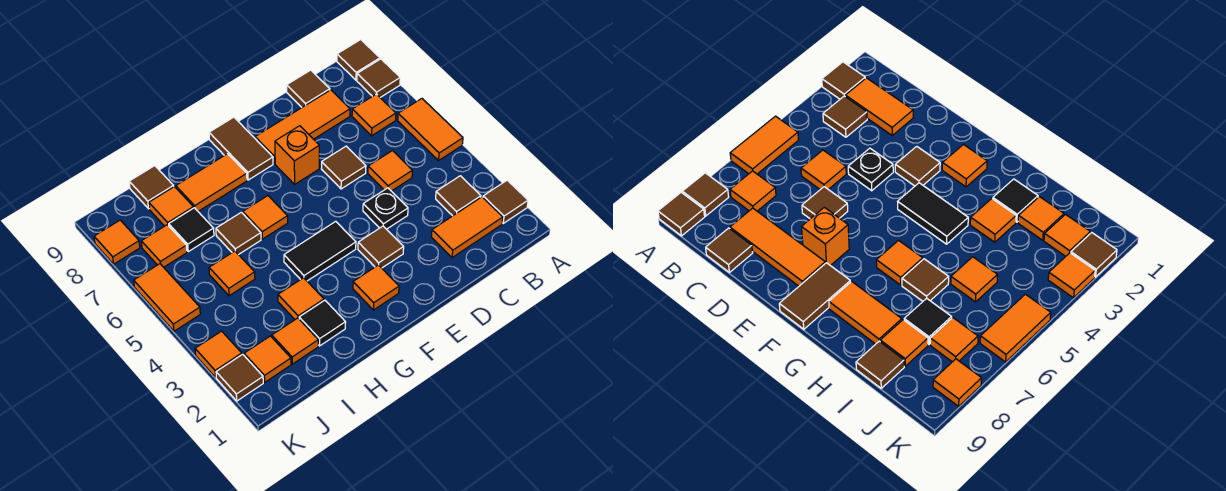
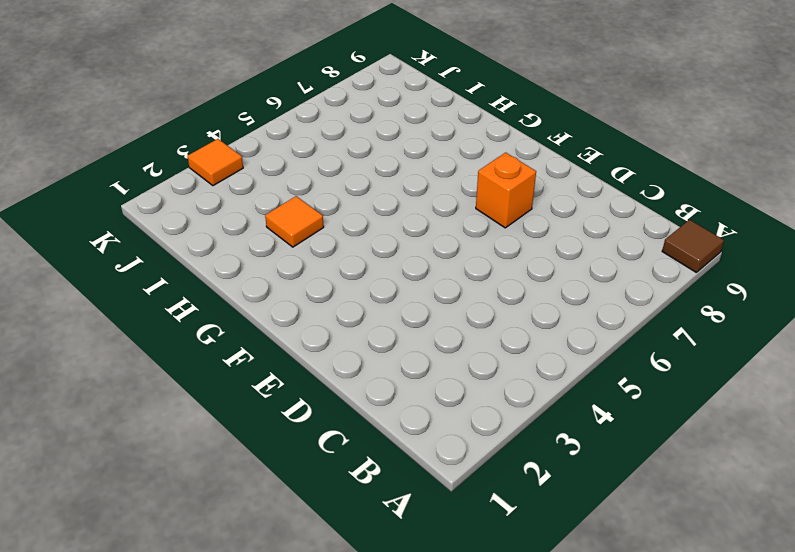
none -> brown tile A2 level 1
none -> orange tile A5:A6 level 1
none -> brown tile A8 level 1
none -> orange tile B2:C2 level 1

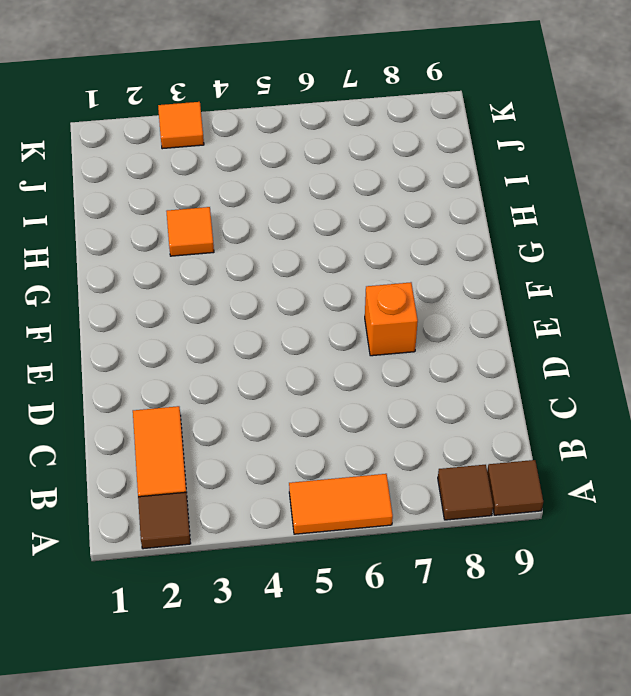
none -> brown tile B3 level 1
none -> orange tile B7 level 1
none -> orange tile C5 level 1
none -> orange tile C8:E8 level 1

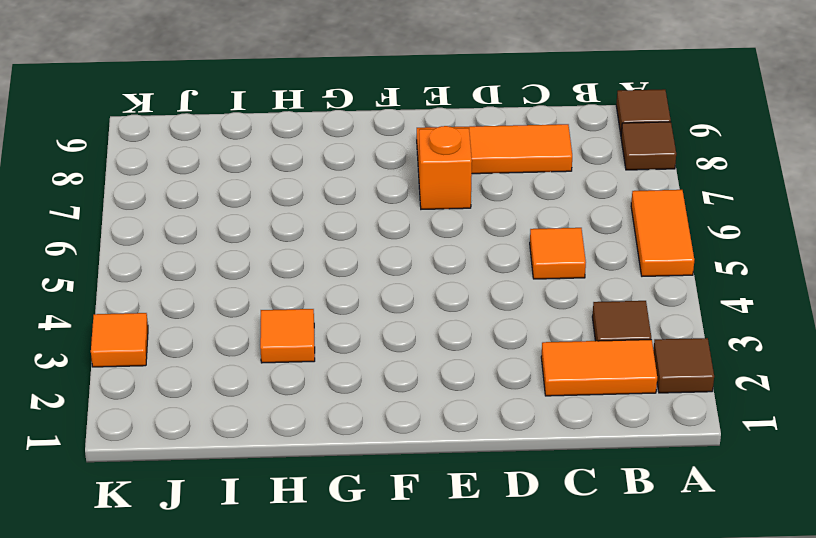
none -> orange tile B7 level 1
none -> brown tile C9 level 1
none -> black plate D4 level 1
none -> brown tile D6 level 1

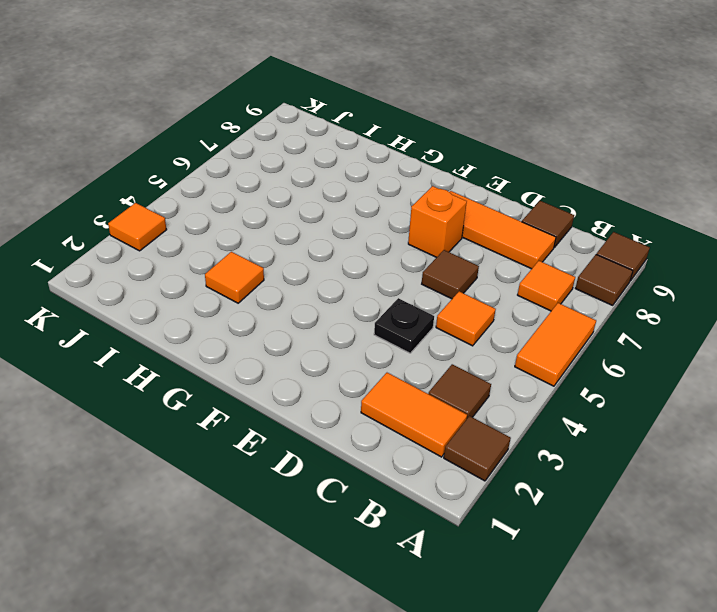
none -> brown tile E3 level 1
none -> orange tile F2 level 1
none -> black tile F4:G4 level 1
none -> brown tile F8:F9 level 1

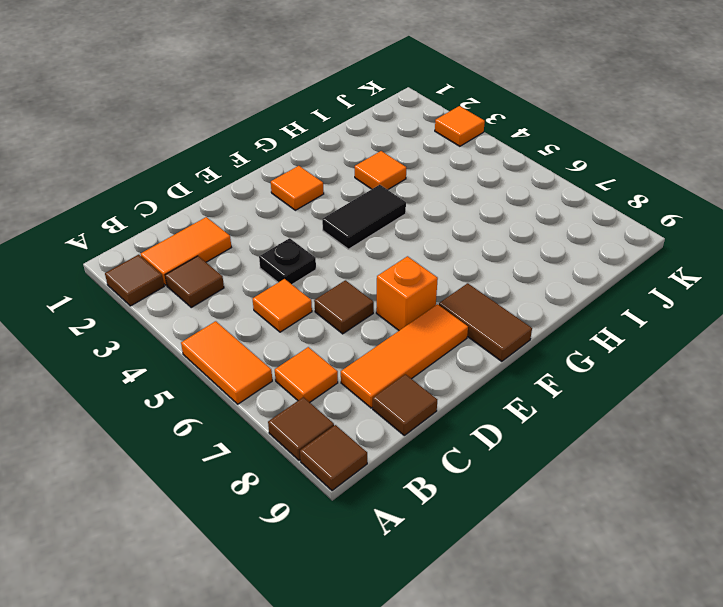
none -> brown tile E3 level 1
none -> orange tile G6 level 1
none -> orange tile G8:H8 level 1
none -> black tile H2 level 1

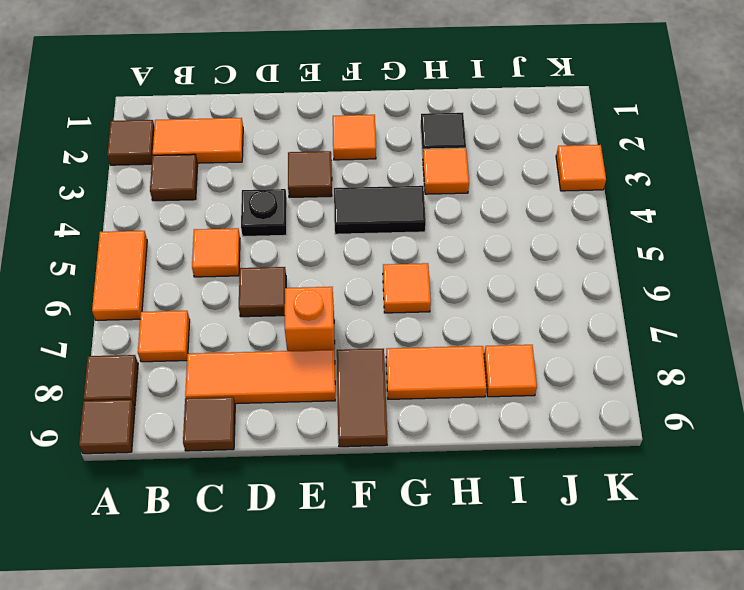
none -> brown tile H6 level 1
none -> orange tile I2 level 1
none -> orange tile I5 level 1
none -> black tile I7 level 1

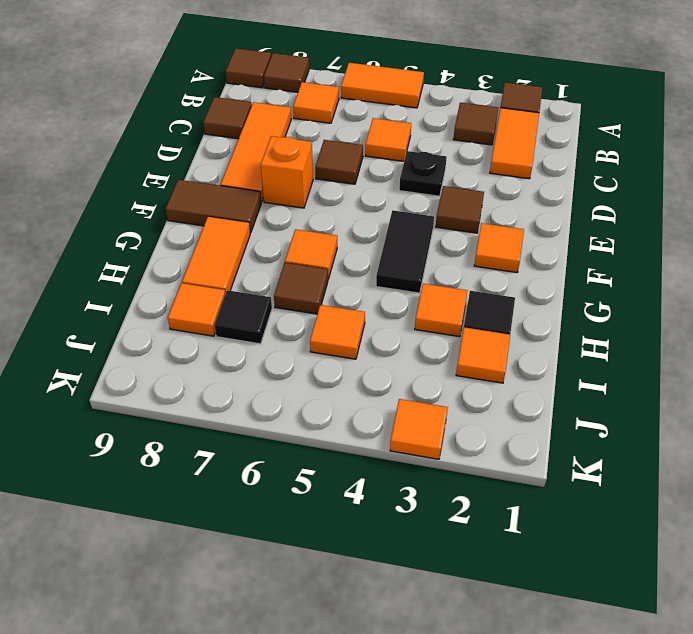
none -> brown tile I9 level 1
none -> orange tile J2 level 1
none -> orange tile J7 level 1
none -> brown tile K2 level 1

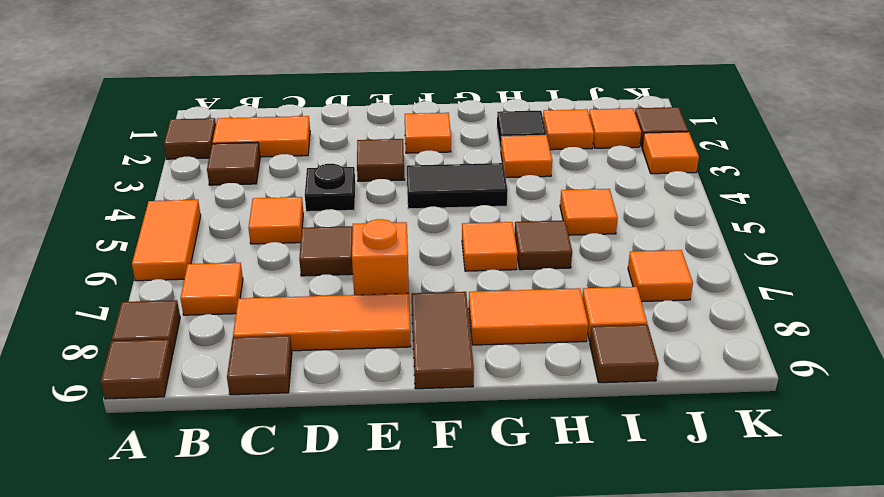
none -> black tile I7 level 1
none -> orange tile K5:K6 level 1
none -> orange tile K8 level 1

